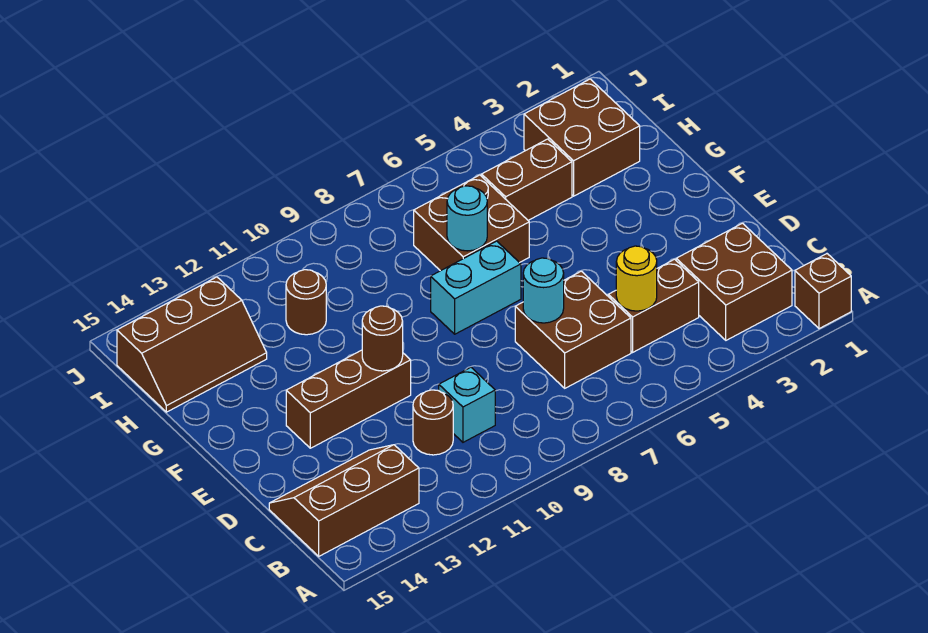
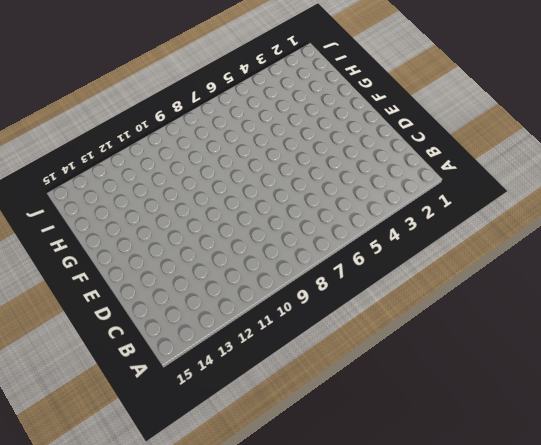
none -> brown brick A1 level 1
none -> brown brick B2:C3 level 1
none -> brown slope B13:C15 level 1 top B

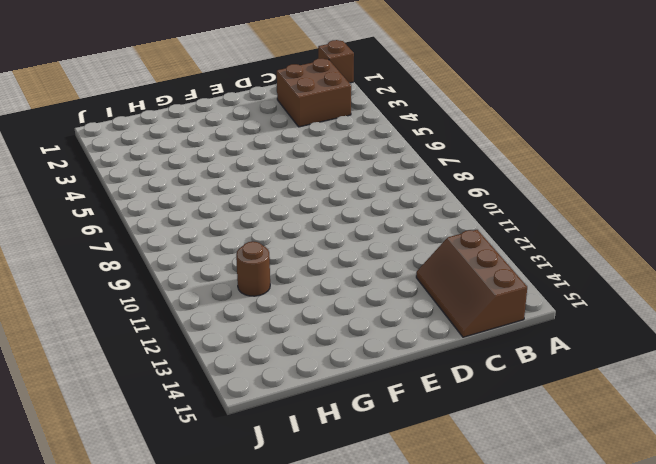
none -> brown brick C4:C5 level 1
none -> brown brick C6:D7 level 1
none -> cyan brick C10 level 1

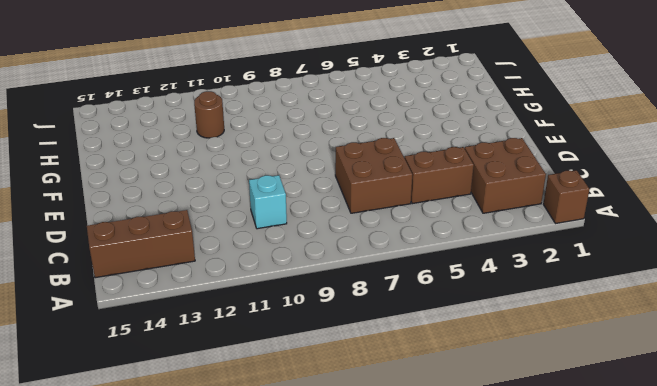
none -> brown round brick C11 level 1
none -> brown brick E11:E13 level 1
none -> cyan brick F7:F8 level 1

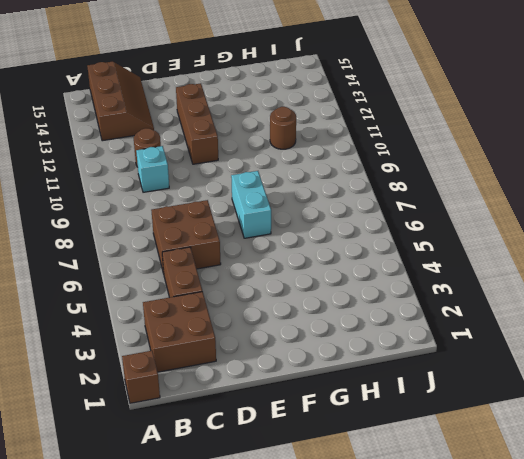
none -> brown brick G6:H7 level 1
none -> brown brick H2:I3 level 1
none -> brown brick H4:H5 level 1

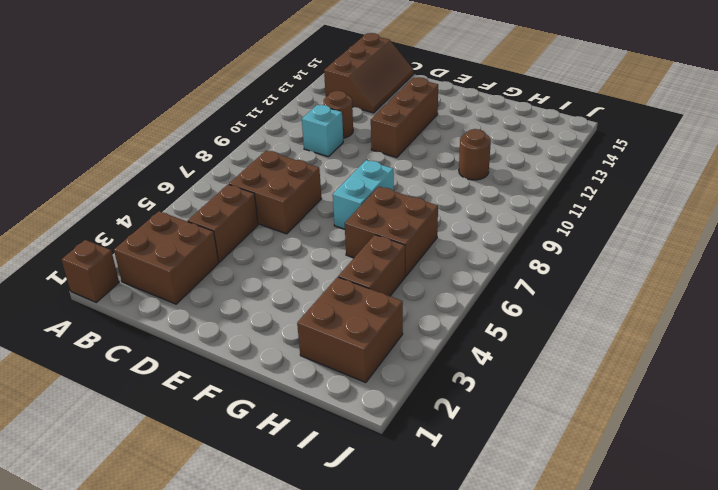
none -> brown slope H13:I15 level 1 top I
none -> yellow round brick C5 level 2
none -> cyan round brick D7 level 2

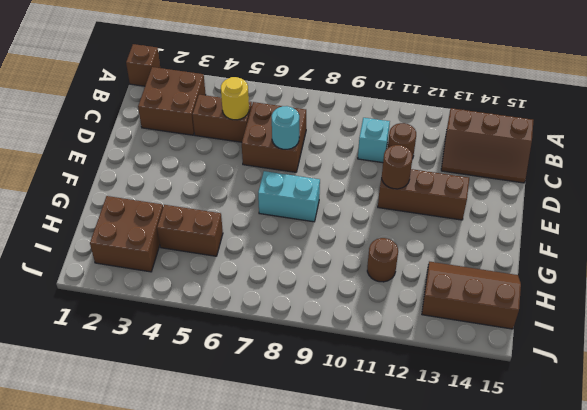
none -> brown brick G6:H7 level 1
none -> cyan round brick G7 level 2

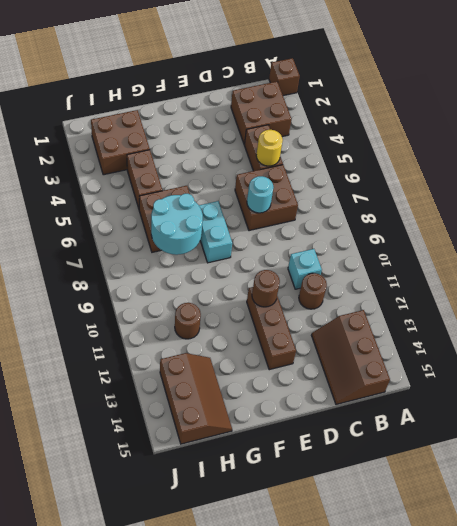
cyan round brick G7:H8 level 2 -> cyan round brick G7 level 2

